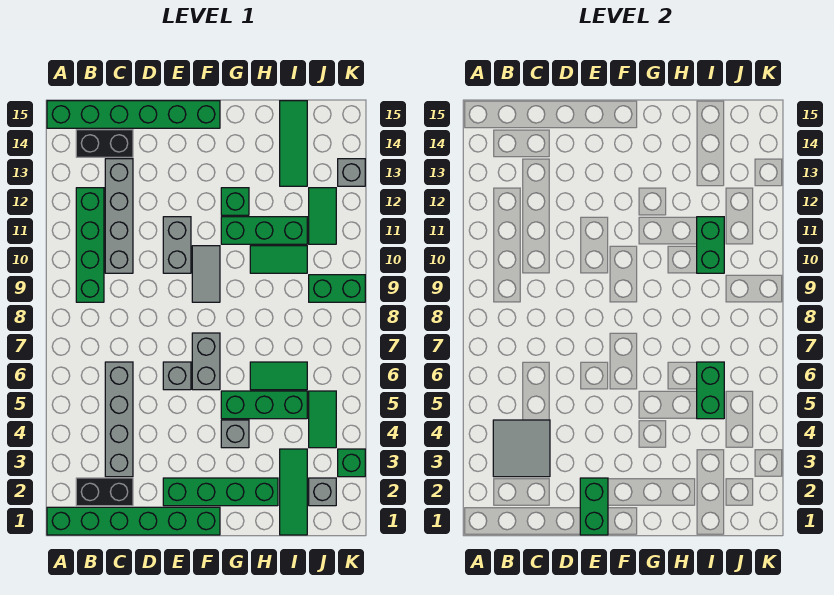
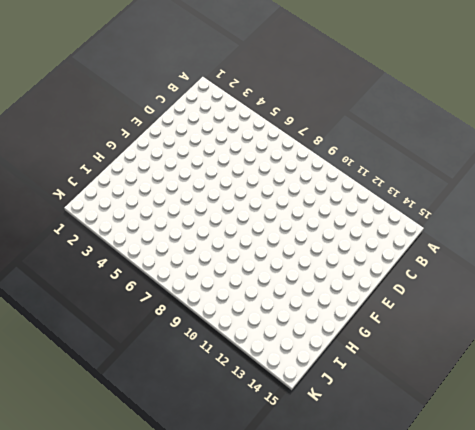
none -> green brick A1:F1 level 1
none -> green brick A15:F15 level 1
none -> black brick B2:C2 level 1
none -> green brick B9:B12 level 1

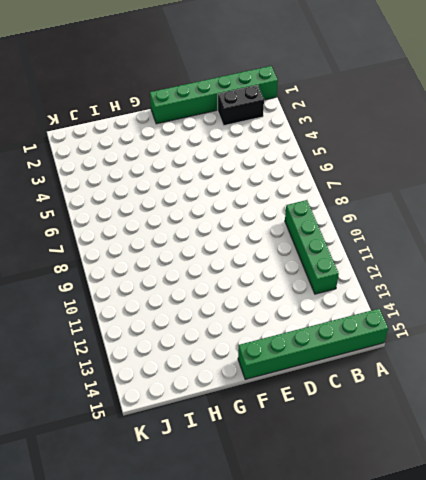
none -> black brick B14:C14 level 1
none -> grey brick C3:C6 level 1
none -> grey brick C10:C13 level 1
none -> green brick E2:H2 level 1

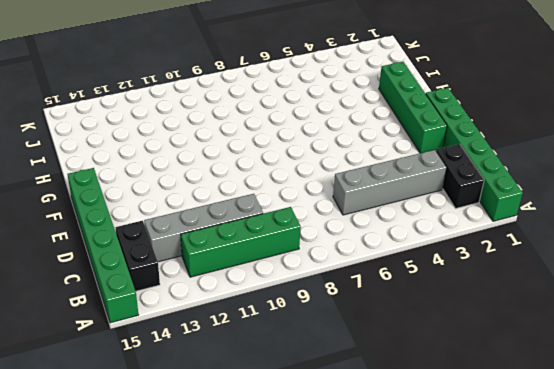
none -> grey brick E6 level 1
none -> grey brick E10:E11 level 1
none -> grey brick F6:F7 level 1
none -> grey tile F9:F10 level 1

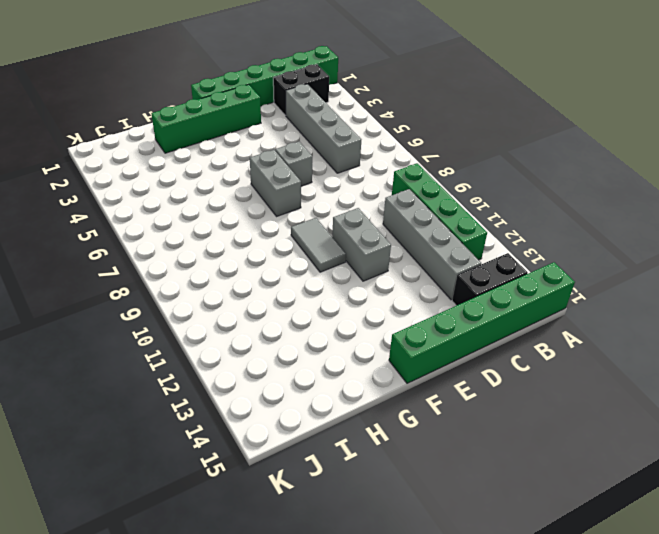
none -> grey brick G4 level 1
none -> green brick G5:I5 level 1
none -> green brick G11:I11 level 1
none -> green brick G12 level 1

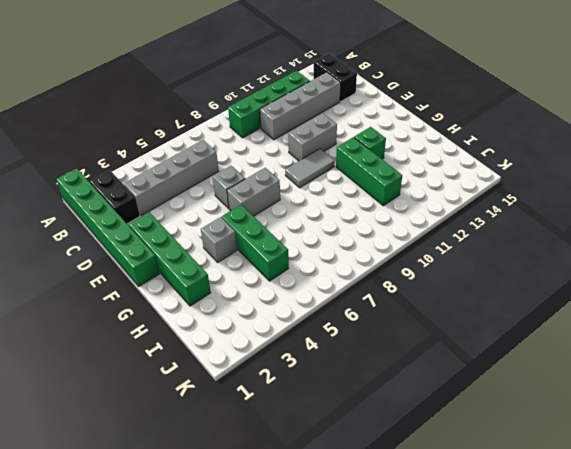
none -> green brick A15:F15 level 1
none -> green tile H6:I6 level 1
none -> green tile H10:I10 level 1
none -> green tile I1:I3 level 1

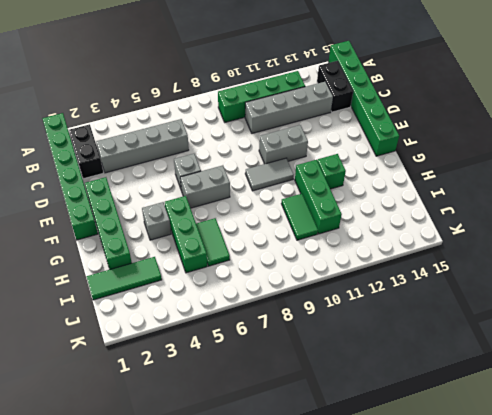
none -> green tile I13:I15 level 1
none -> grey brick J2 level 1
none -> green tile J4:J5 level 1
none -> green brick J9:K9 level 1

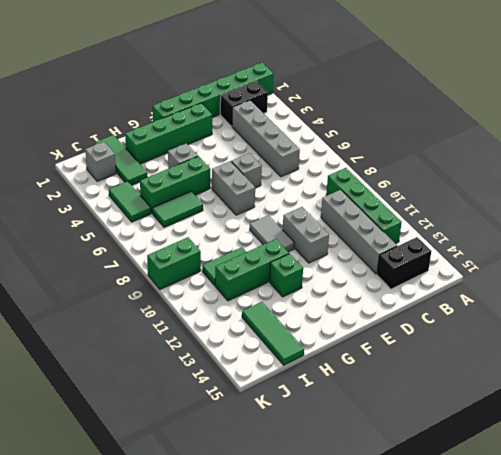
none -> green brick A15:F15 level 1
none -> green tile J11:J12 level 1
none -> green brick K3 level 1
none -> grey brick K13 level 1

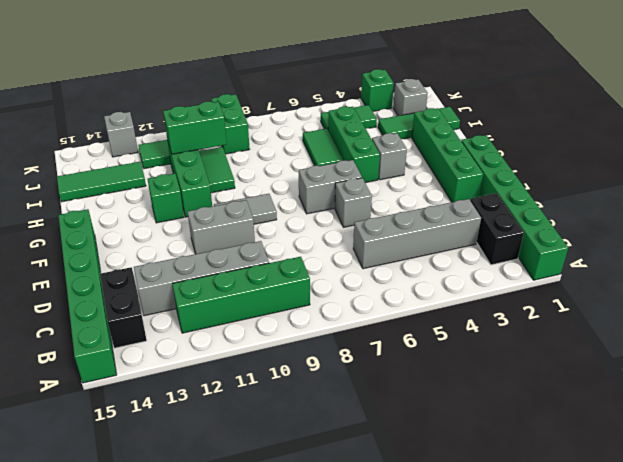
none -> grey tile B3:C4 level 2
none -> green brick E1:E2 level 2
none -> green brick I5:I6 level 2

